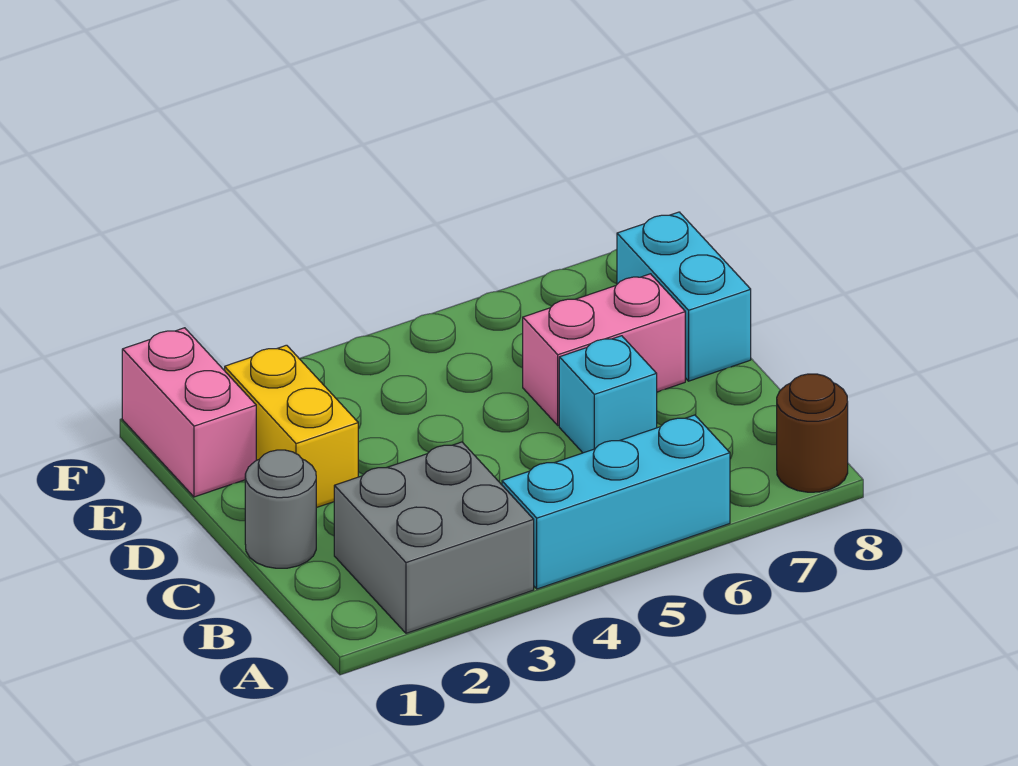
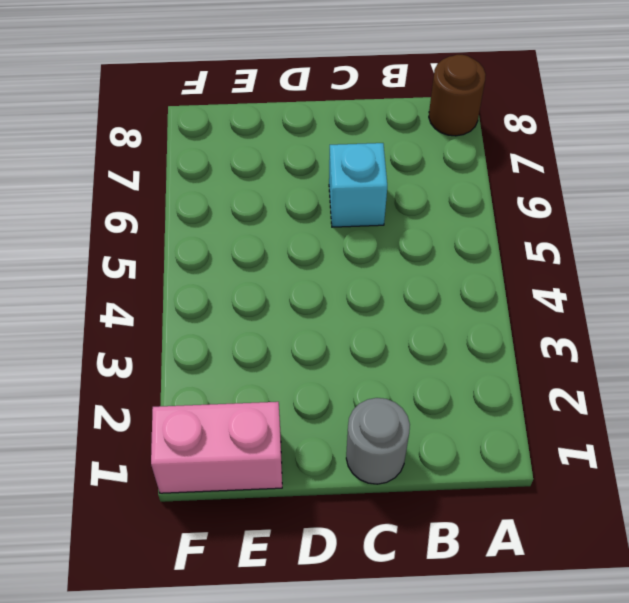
none -> grey brick A2:B3 level 1
none -> cyan brick A4:A6 level 1

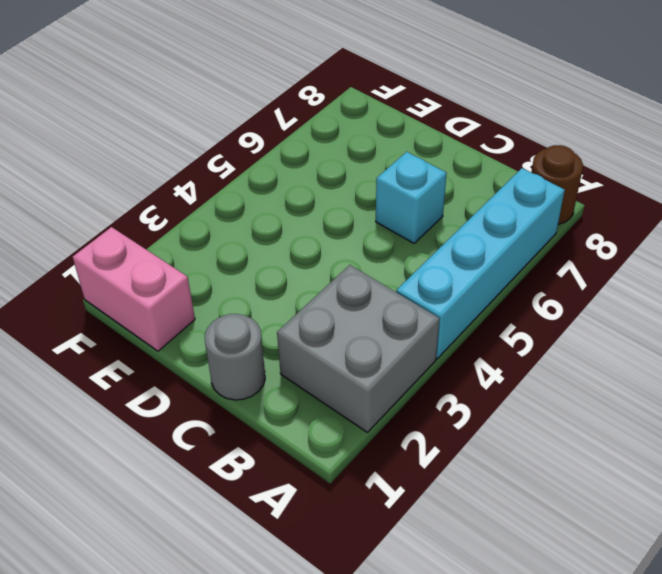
cyan brick A4:A7 level 1 -> cyan brick A4:A6 level 1
none -> yellow brick D2:E2 level 1
none -> pink brick D6:D7 level 1

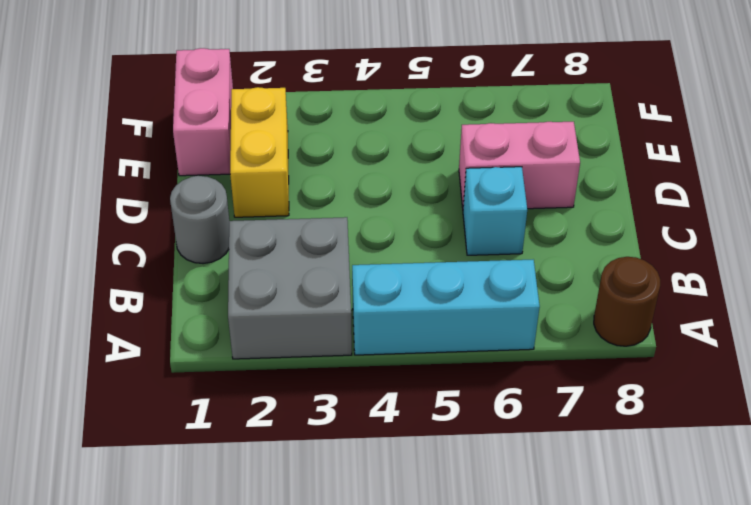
none -> cyan brick D8:E8 level 1

